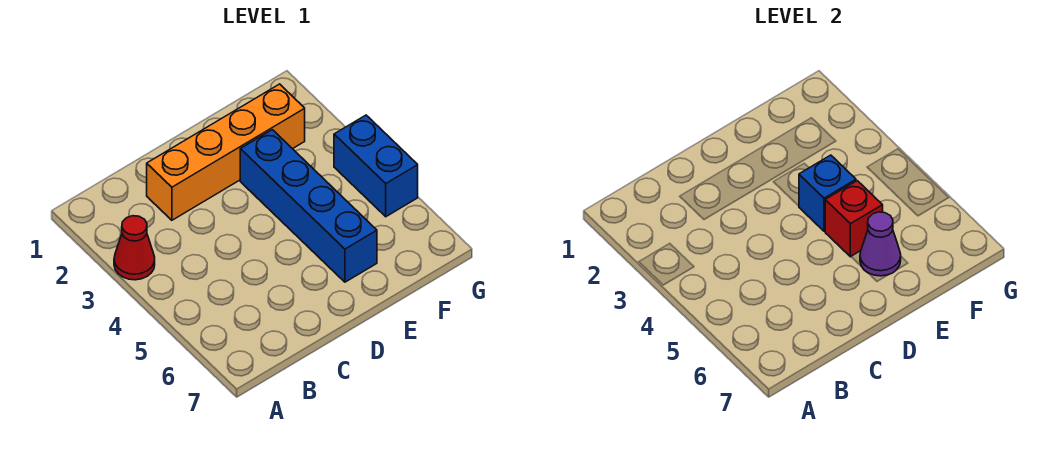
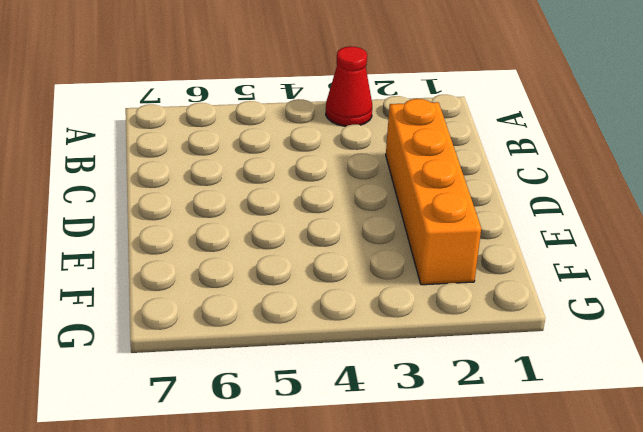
none -> blue brick E3:E6 level 1
none -> blue brick G4:G5 level 1

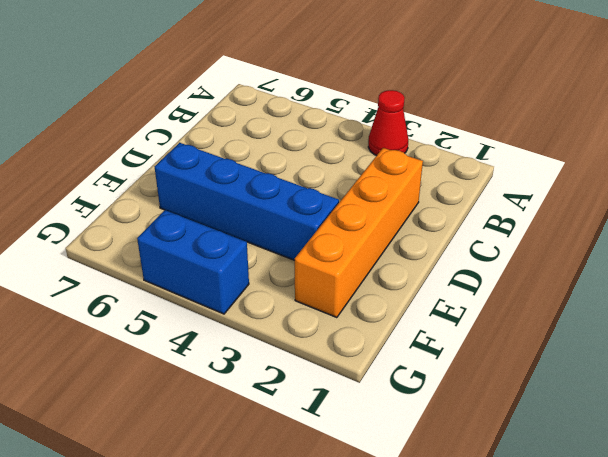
none -> blue brick E4 level 2
none -> red brick E5 level 2

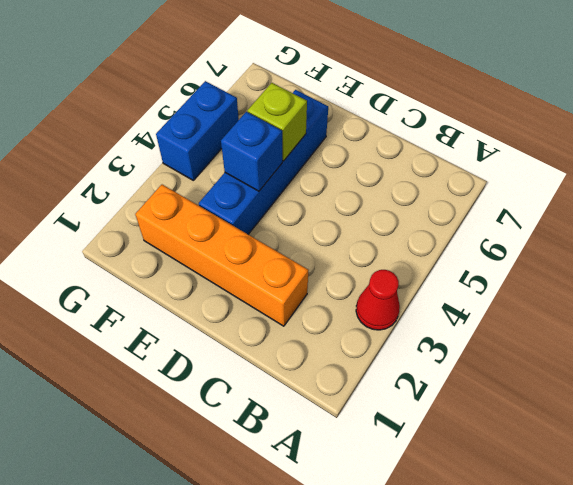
lime brick E5 level 2 -> red brick E5 level 2
none -> purple cone E6 level 2

